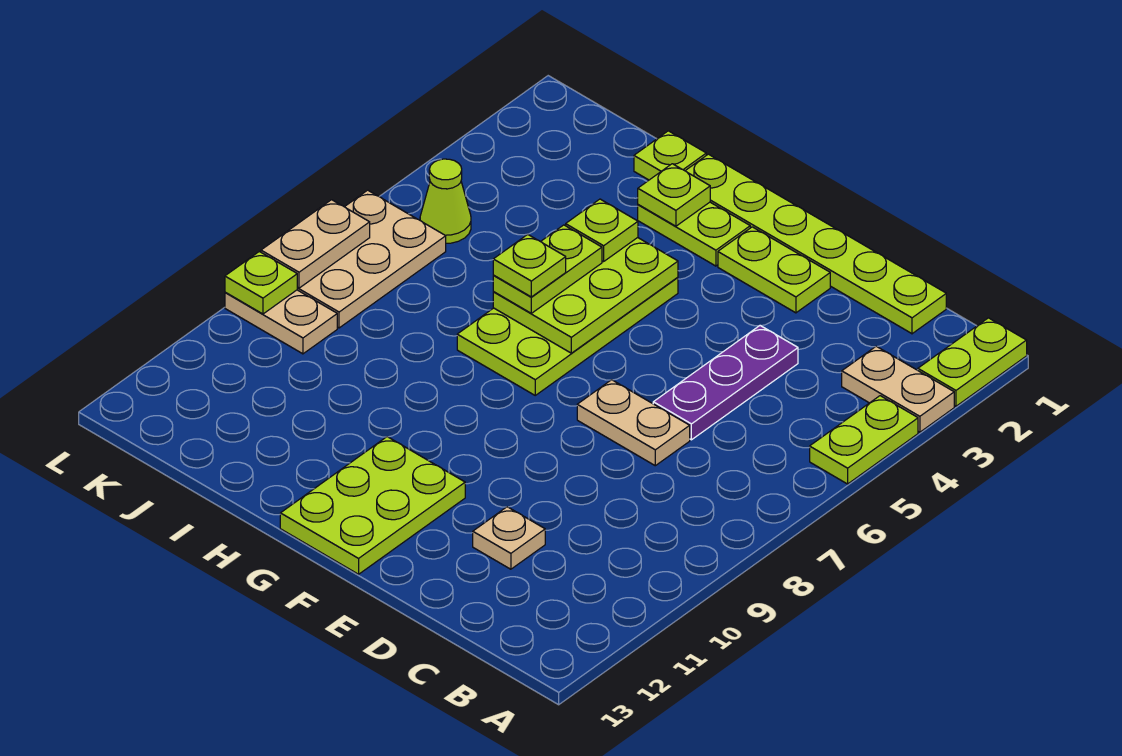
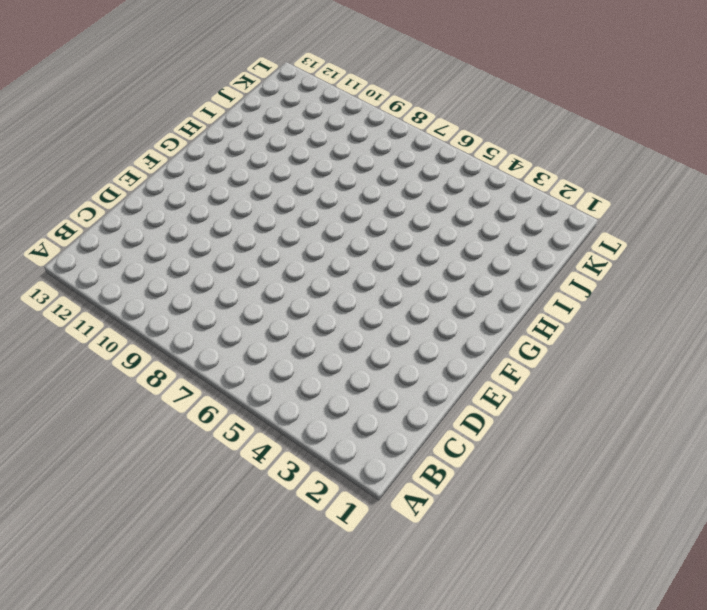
none -> lime plate A1:A2 level 1
none -> tan plate A3:B3 level 1
none -> lime plate A4:A5 level 1

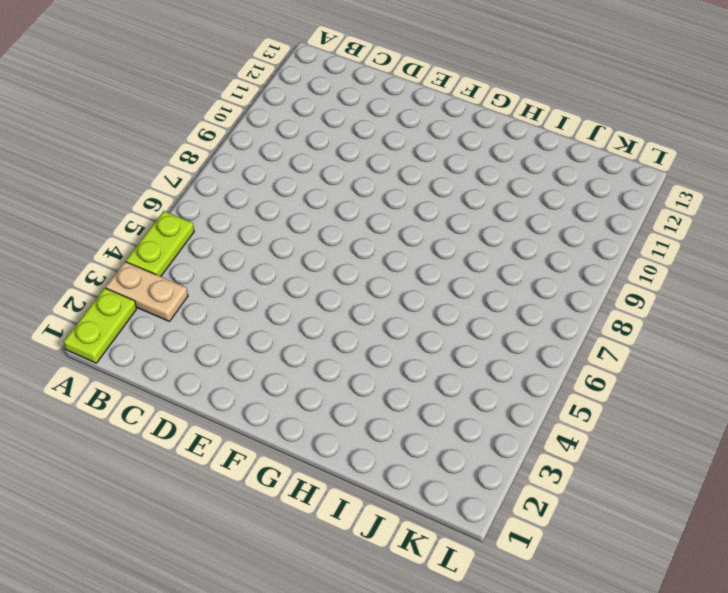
none -> lime plate C1:H1 level 1
none -> purple plate D4:D6 level 1
none -> tan plate D7:E7 level 1

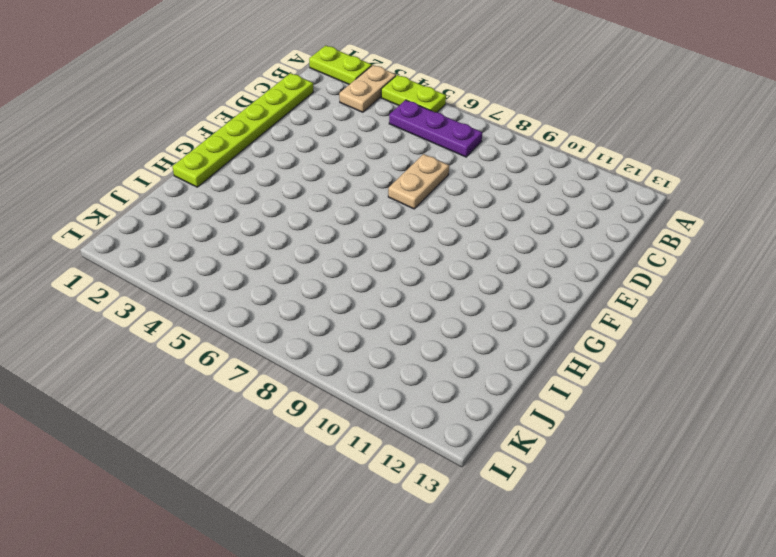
purple plate B5:B7 level 1 -> purple plate D4:D6 level 1
none -> tan plate D11 level 1
none -> lime plate E2:F2 level 1
none -> lime plate F11:G13 level 1

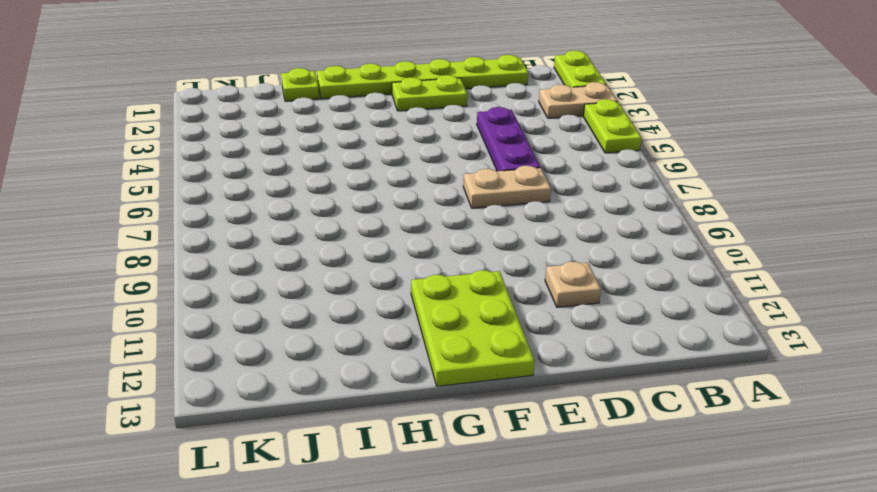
none -> lime plate G2:H2 level 1
none -> lime plate G4:H7 level 1
none -> lime cone K5 level 1

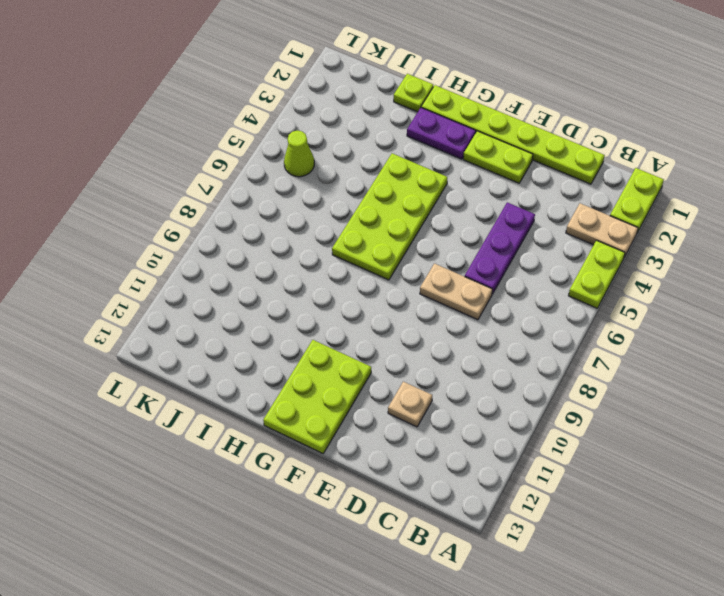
purple plate G2:H2 level 1 -> lime plate G2:H2 level 1
none -> tan plate K6:L8 level 1
none -> tan plate K9:L9 level 1
none -> lime plate G4:H6 level 2

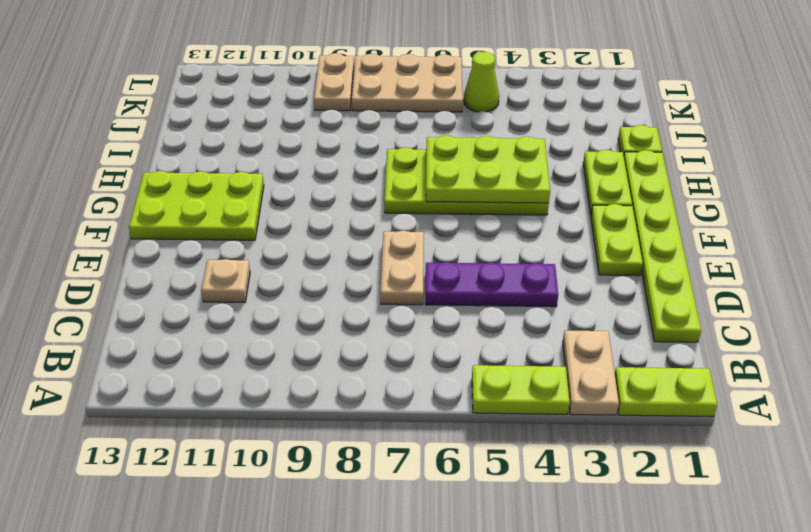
none -> lime plate H2 level 2
none -> tan plate L7:L8 level 2
none -> lime plate L9 level 2

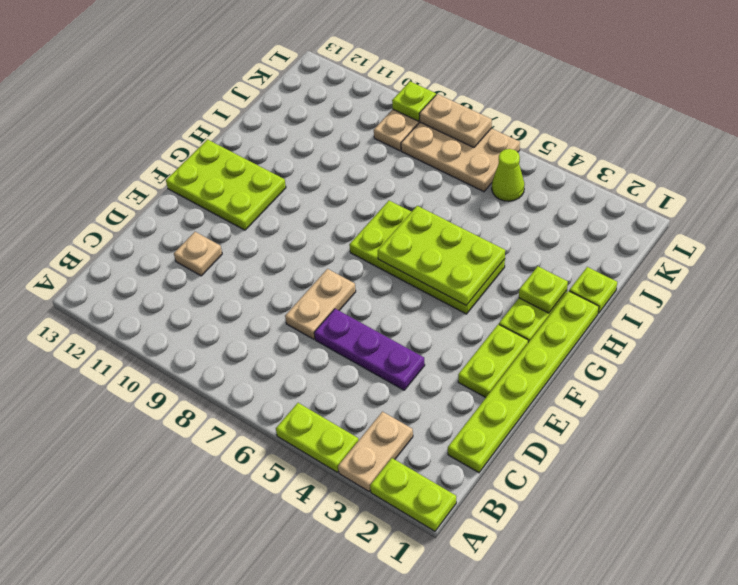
none -> lime plate H4 level 3
none -> lime plate H5:H6 level 3
none -> lime plate H6 level 4

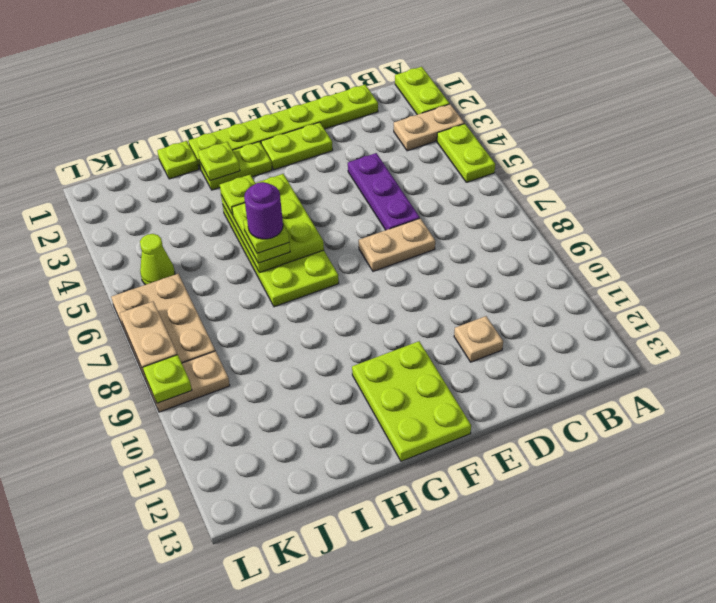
purple round brick H6 level 5 -> none

